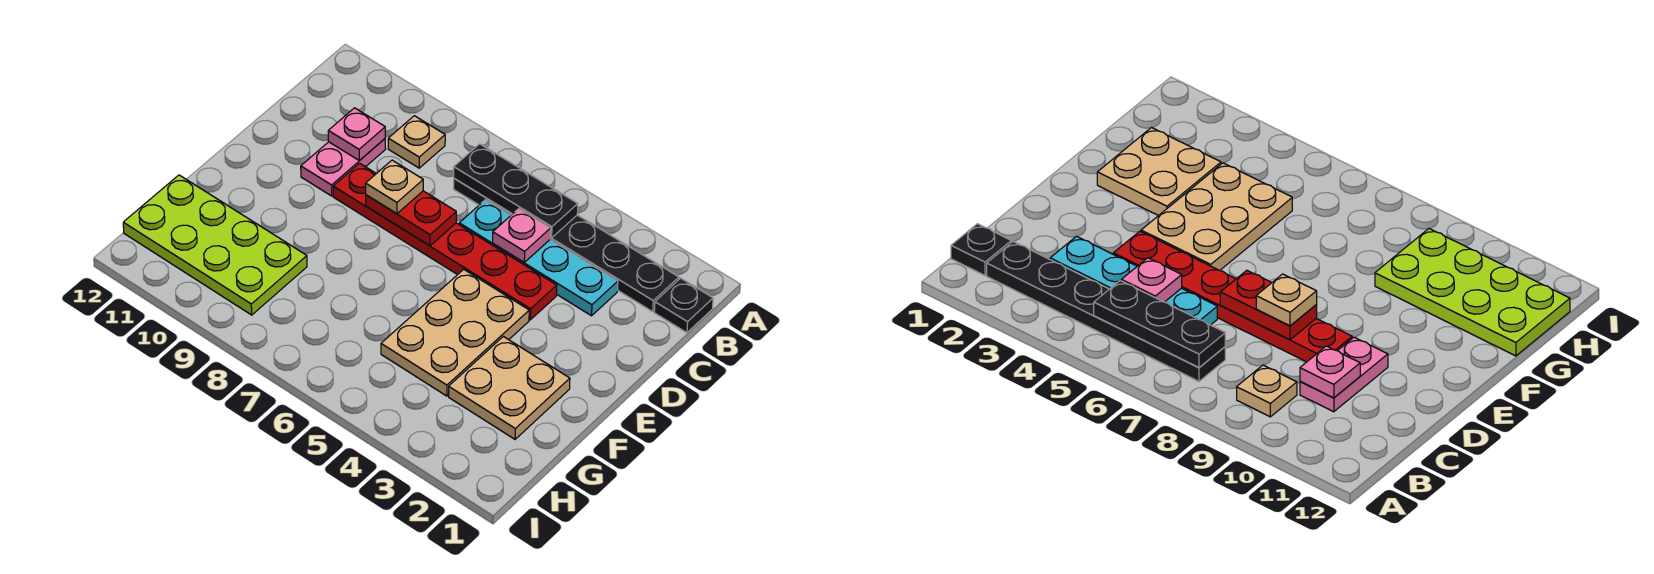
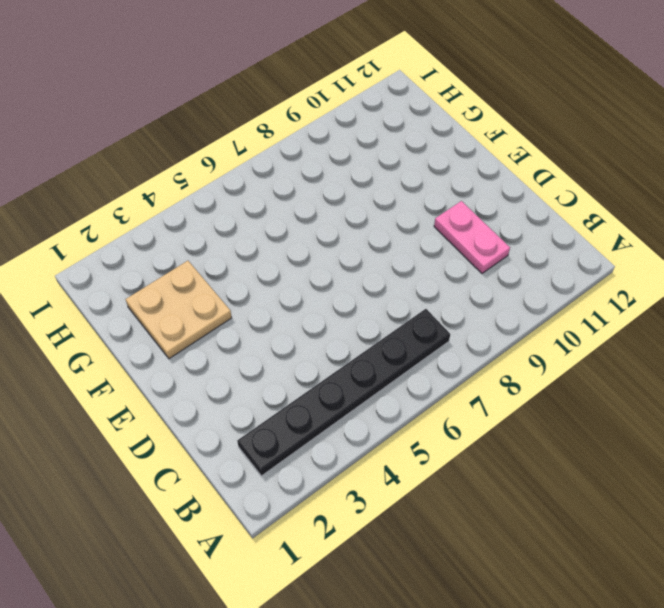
none -> black plate B1 level 1
none -> tan plate B9 level 1
none -> cyan plate C3:C6 level 1

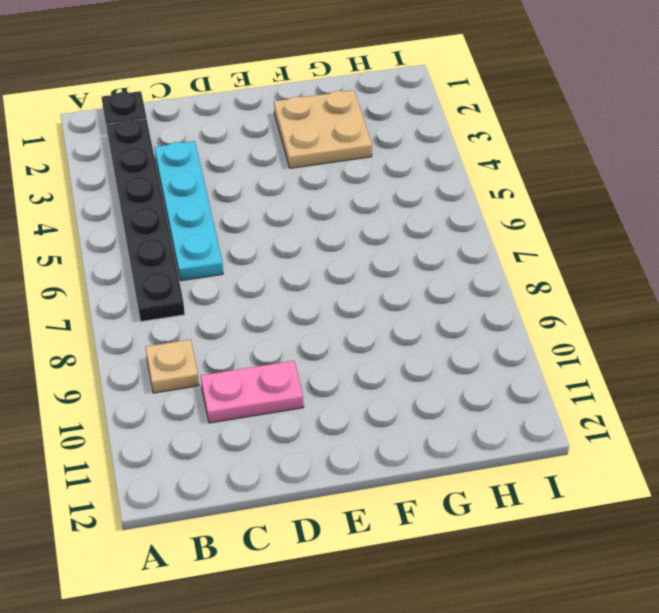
none -> red plate D4:D9 level 1
none -> tan plate E4:G5 level 1
none -> lime plate G9:H12 level 1

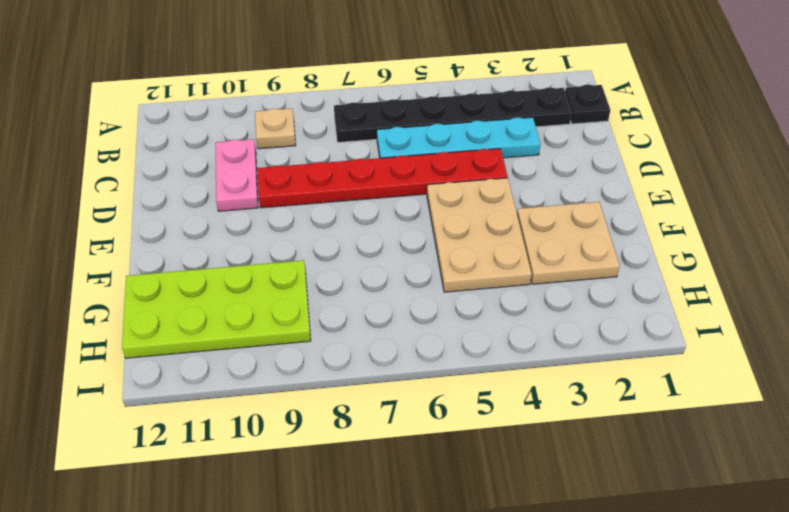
none -> black plate B5:B7 level 2
none -> pink plate C5 level 2
none -> pink plate C10 level 2

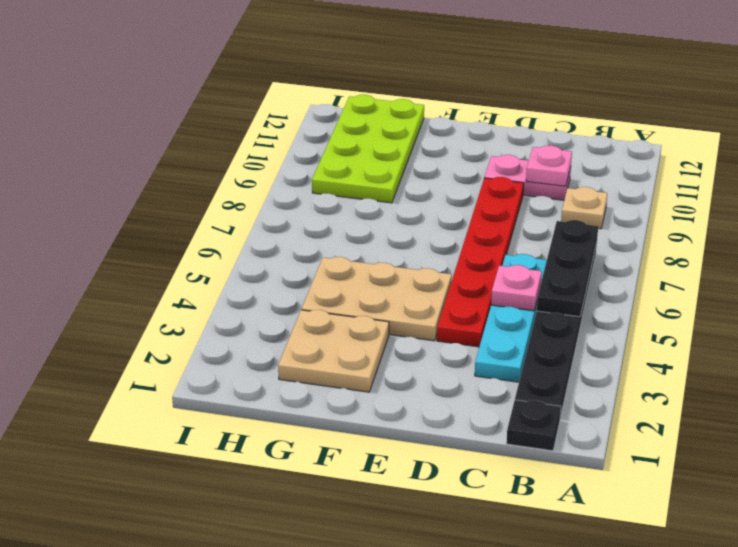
none -> red plate D7:D8 level 2
none -> tan plate D8 level 3

